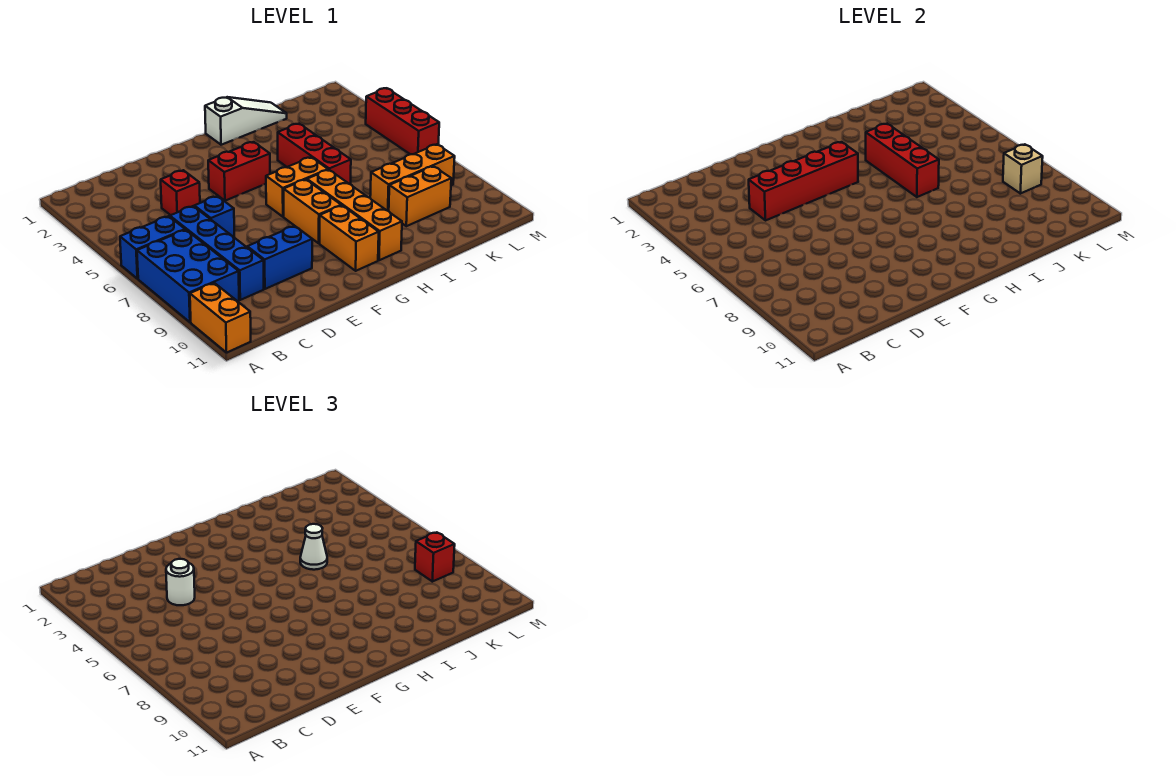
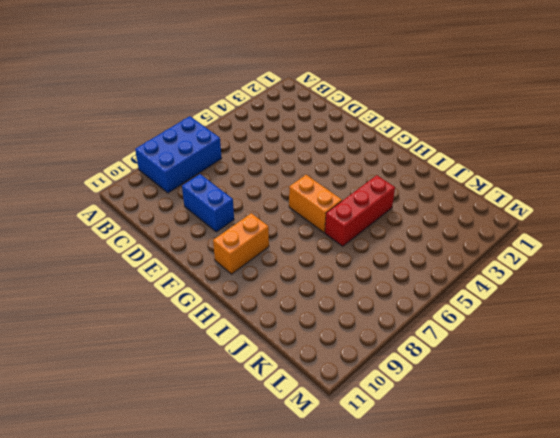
none -> blue brick A6:B6 level 1
none -> orange brick A10:A11 level 1
none -> blue brick C6:C9 level 1

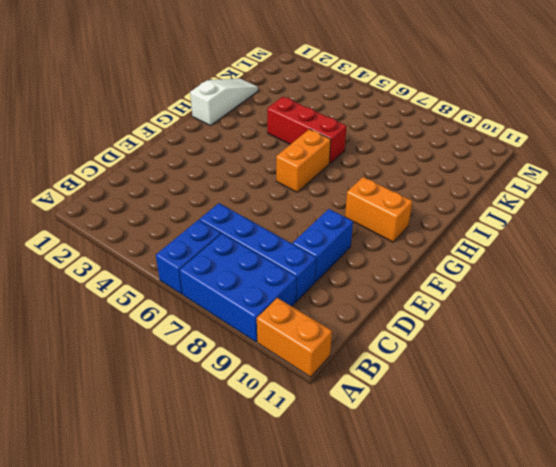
none -> red brick D4 level 1
none -> blue brick D6 level 1
none -> red brick F4:G4 level 1

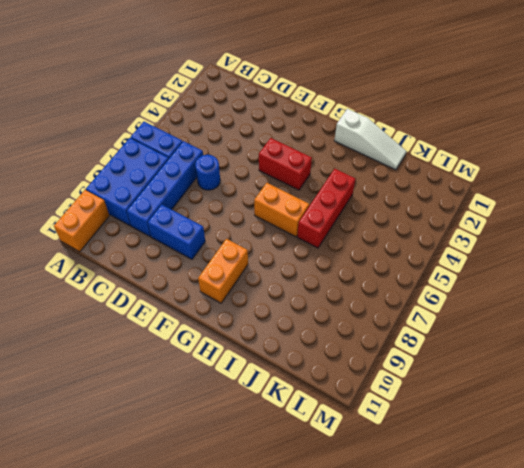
blue round brick D6 level 1 -> blue brick D6 level 1
none -> red brick D4 level 1
none -> orange brick G7:G8 level 1
none -> orange brick H7:H10 level 1

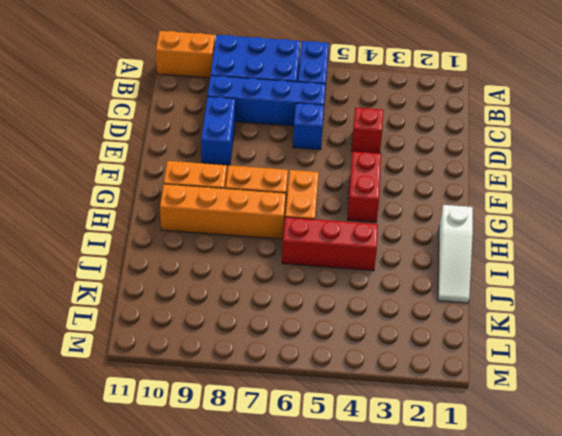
none -> orange brick J8:L8 level 1
none -> orange brick J9:K9 level 1
none -> red brick M4:M6 level 1

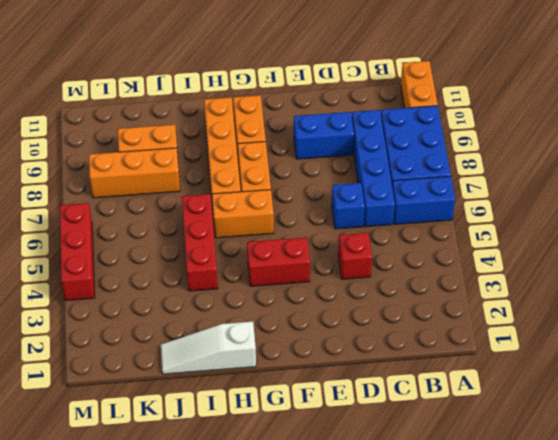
none -> red brick D4:G4 level 2
none -> red brick I4:I6 level 2
none -> tan brick L8 level 2

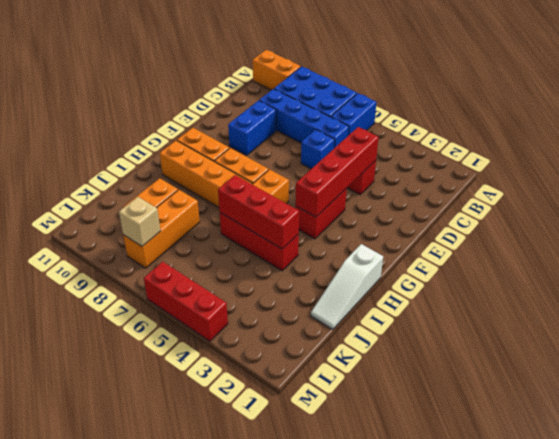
none -> white round brick D4 level 3
none -> white cone I5 level 3
none -> red brick L8 level 3

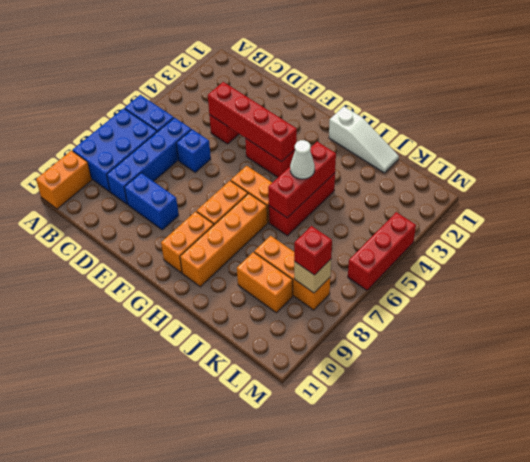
none -> white round brick D4 level 3

